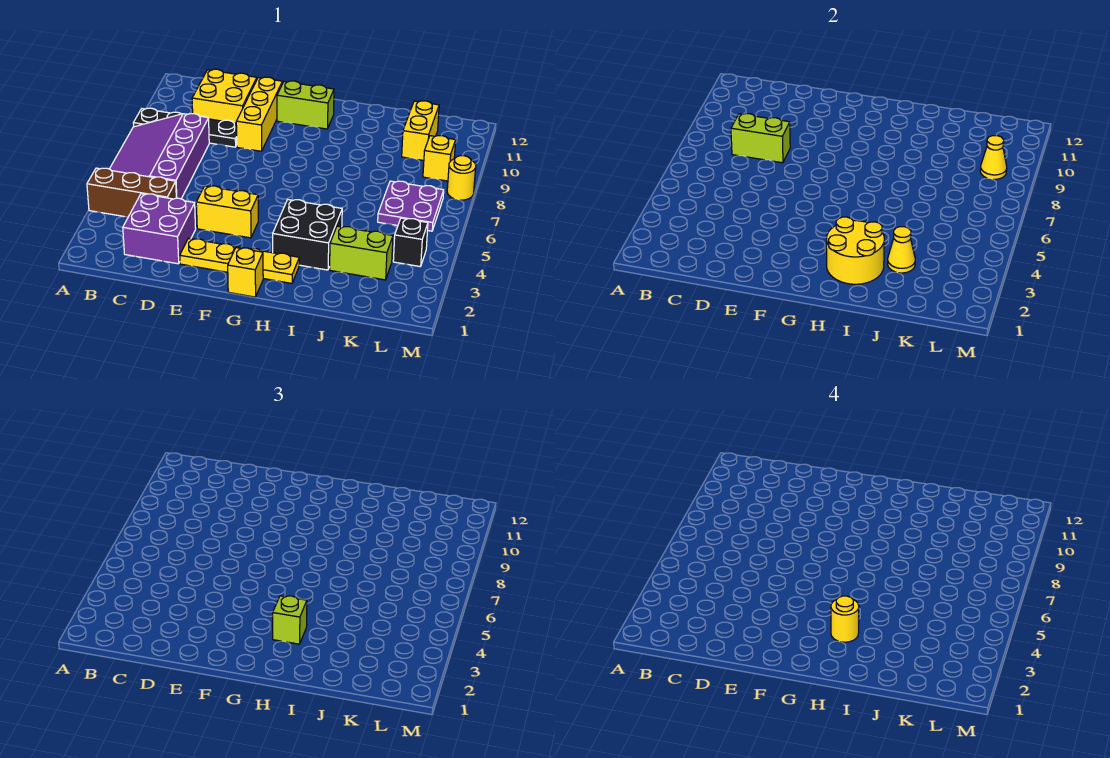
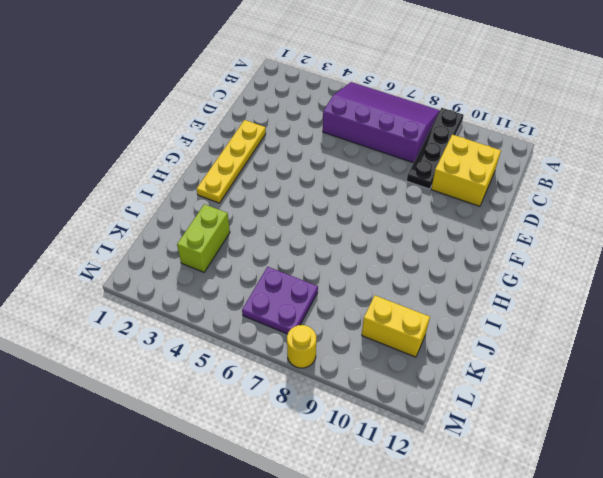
none -> brown brick A4:C4 level 1
none -> purple brick C2:D3 level 1
none -> yellow brick E4:F4 level 1

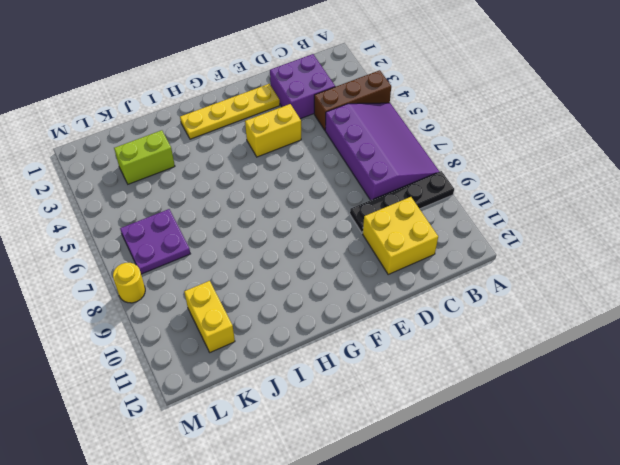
none -> yellow brick E9:E11 level 1
none -> lime brick F11:G11 level 1
none -> yellow brick G1 level 1

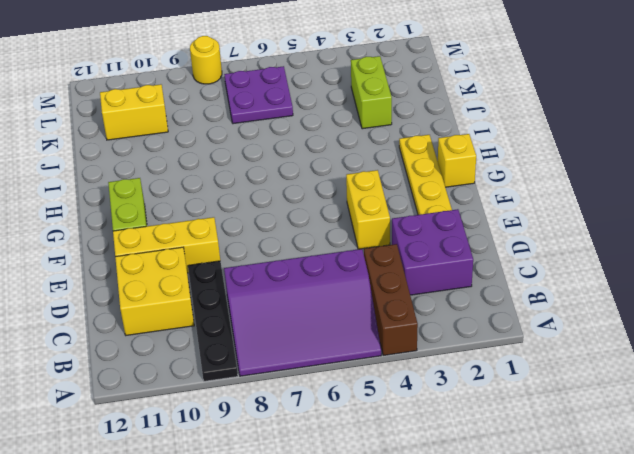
none -> black brick H3:I4 level 1
none -> black brick L4 level 1
none -> yellow brick L9 level 1

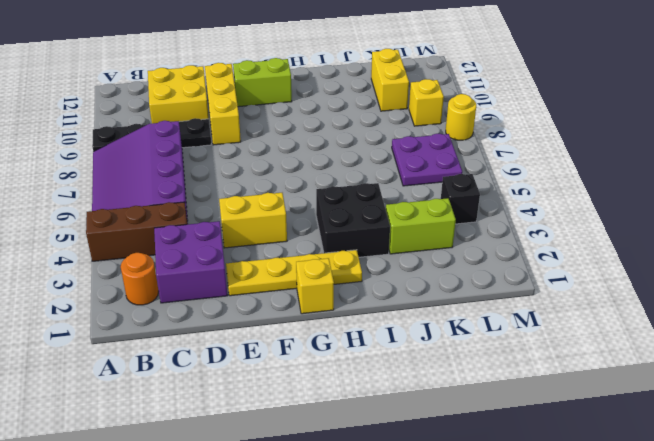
orange round brick B2 level 1 -> none
none -> lime brick C8:D8 level 2
none -> yellow round brick H2:I3 level 2
none -> yellow cone J3 level 2

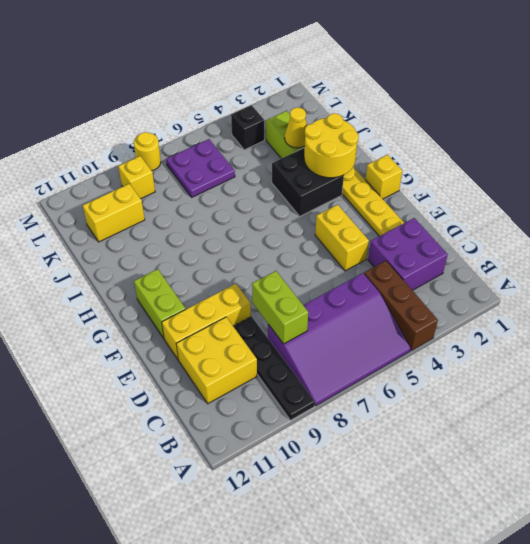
none -> yellow cone L9 level 2
none -> lime brick H3 level 3
none -> yellow round brick H3 level 4

